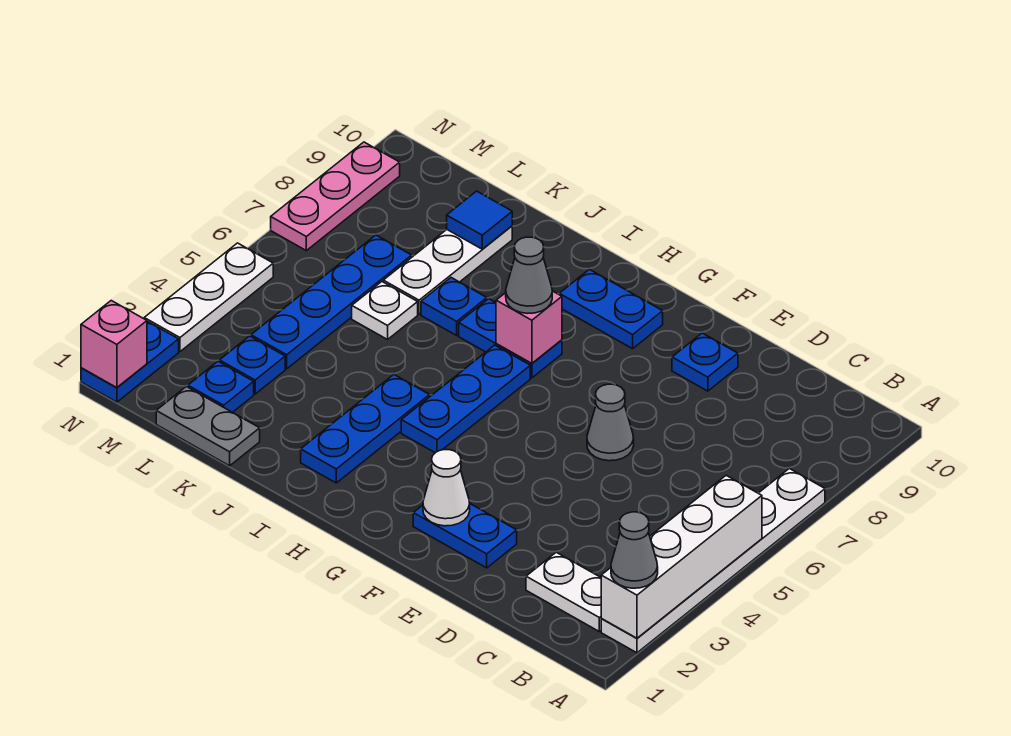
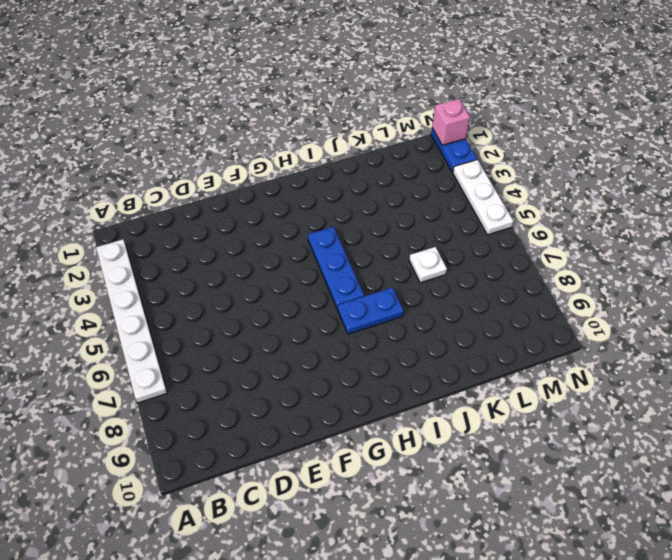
none -> white plate B2:C2 level 1
none -> blue plate E2:F2 level 1
none -> grey cone E6 level 1

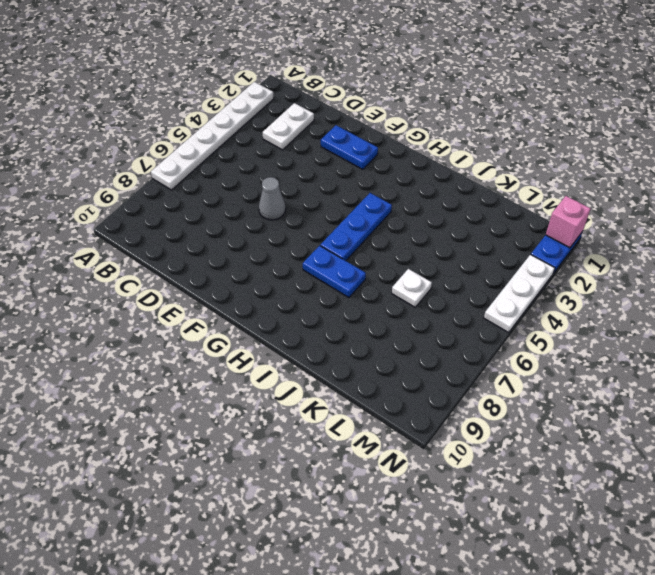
white plate C2:C3 level 1 -> white plate B2:C2 level 1
none -> blue plate E9 level 1
none -> blue plate G9:H9 level 1
none -> blue plate I2:I4 level 1

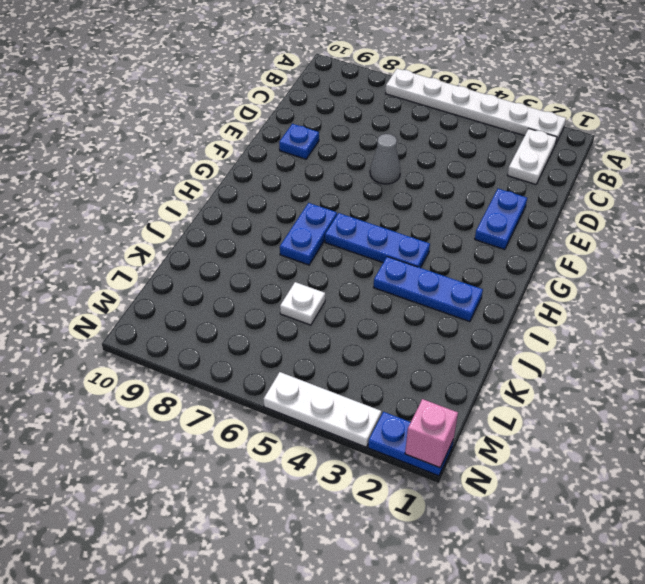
none -> blue plate G9:H9 level 1
none -> blue plate J7 level 1
none -> grey plate K1:L1 level 1

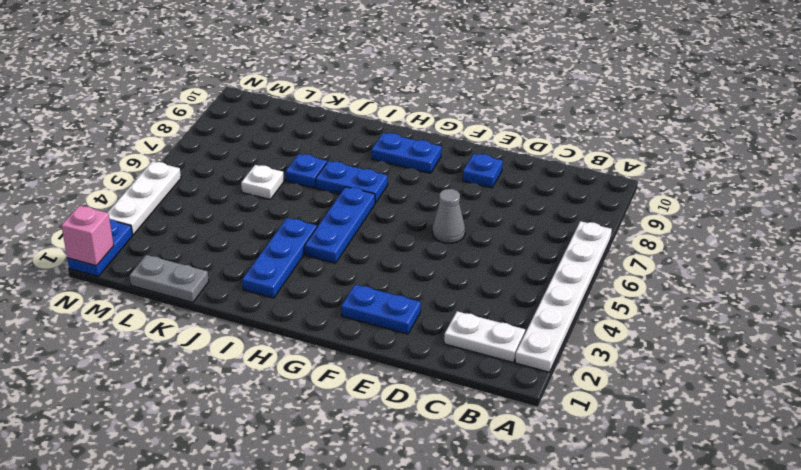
none -> white plate K7:K9 level 1
none -> blue plate L2 level 1
none -> blue plate L3 level 1

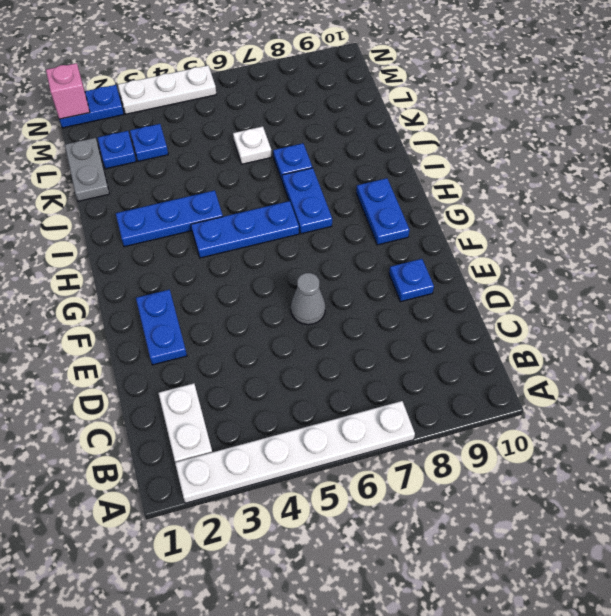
none -> white plate K7:K9 level 1
none -> blue plate L4:L7 level 1
none -> pink plate N7:N9 level 1

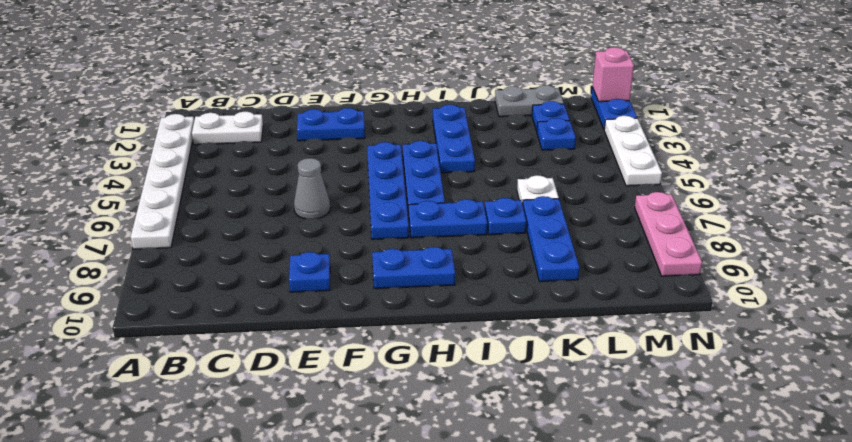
blue plate G4:G7 level 1 -> blue plate L4:L7 level 1
blue plate K7:K9 level 1 -> white plate K7:K9 level 1
none -> white brick A2:A5 level 2
none -> white cone F2 level 2
none -> pink brick H7 level 2

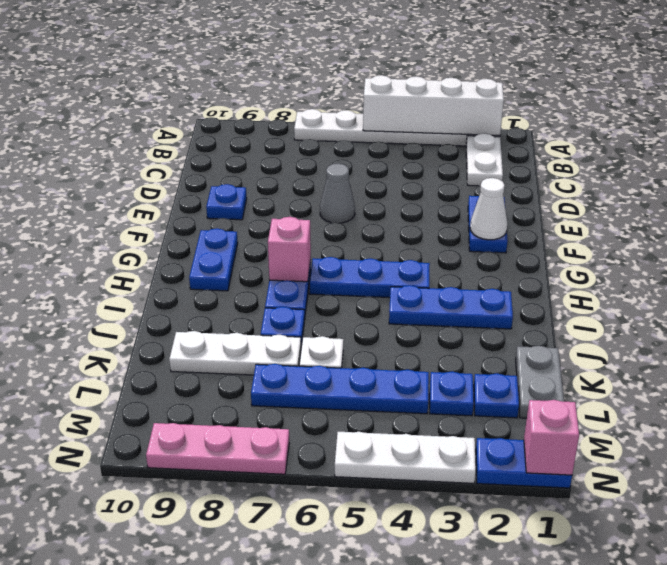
none -> blue tile K9 level 2
none -> grey cone A2 level 3
none -> grey cone H7 level 3

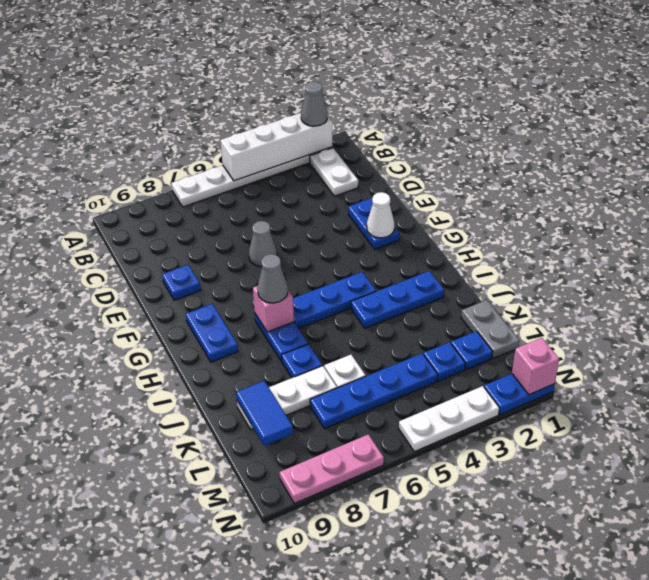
blue tile K9:L9 level 2 -> blue tile K9 level 2

